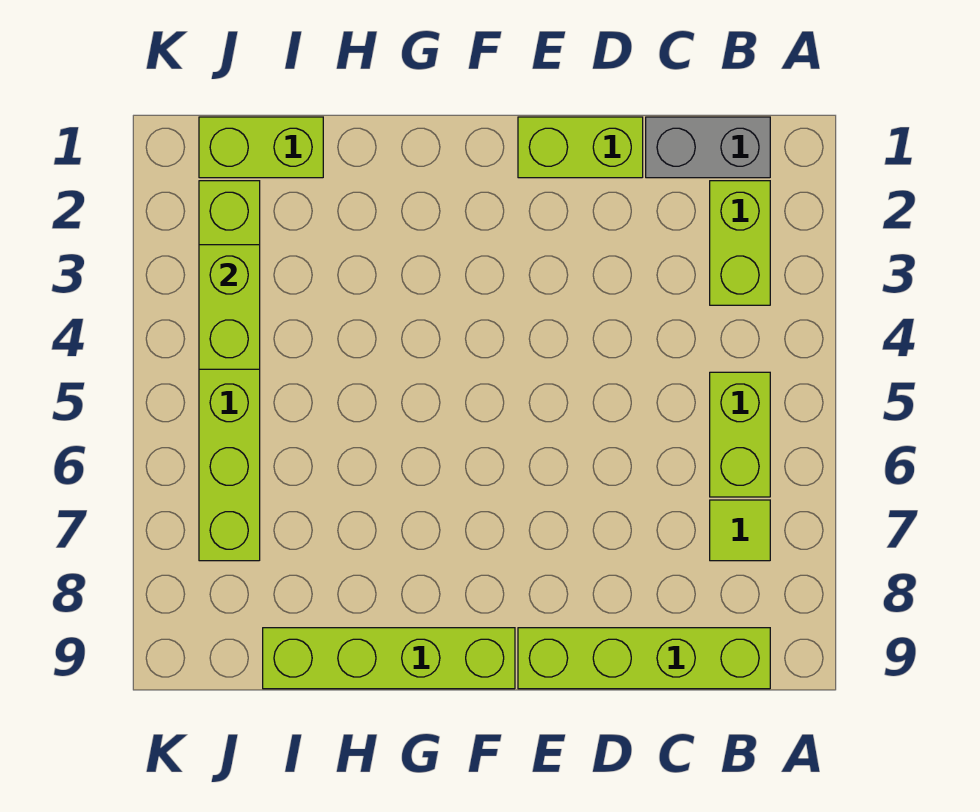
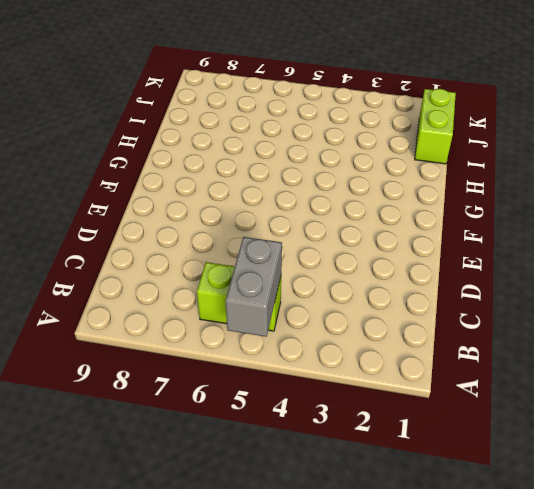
grey brick A5:B5 level 2 -> grey brick B1:C1 level 1
none -> lime brick B2:B3 level 1
none -> lime tile B7 level 1

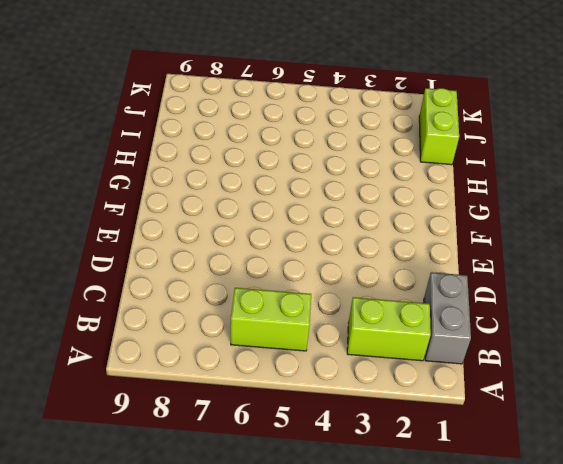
none -> lime tile B7 level 1
none -> lime brick B9:E9 level 1

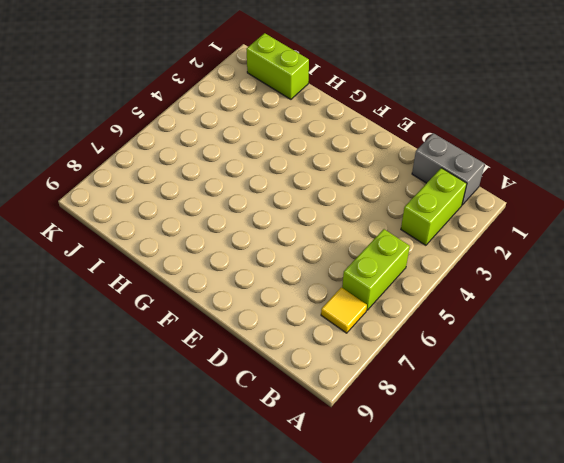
yellow tile B7 level 1 -> lime tile B7 level 1
none -> lime brick B9:E9 level 1
none -> lime brick D1:E1 level 1

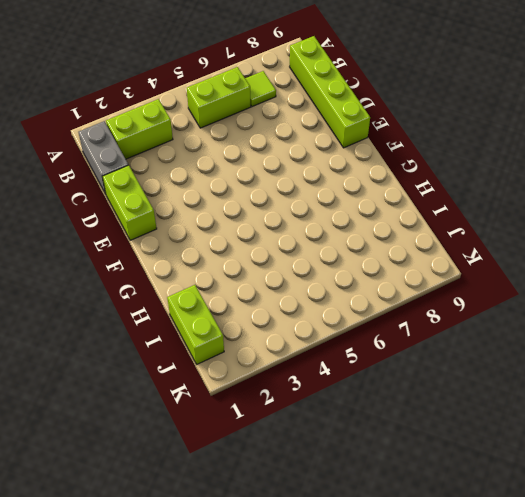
none -> lime brick F9:I9 level 1
none -> lime brick J2:J7 level 1

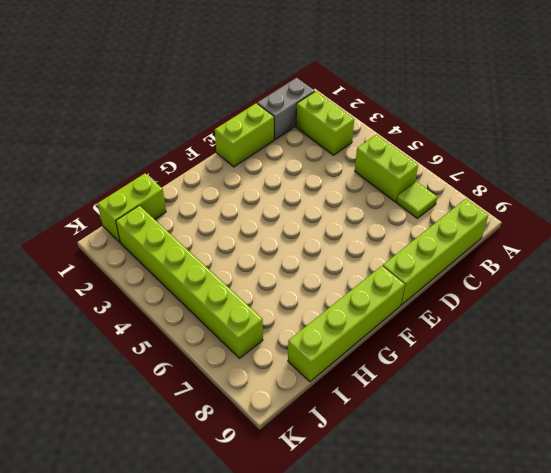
none -> lime brick J3:J4 level 2

